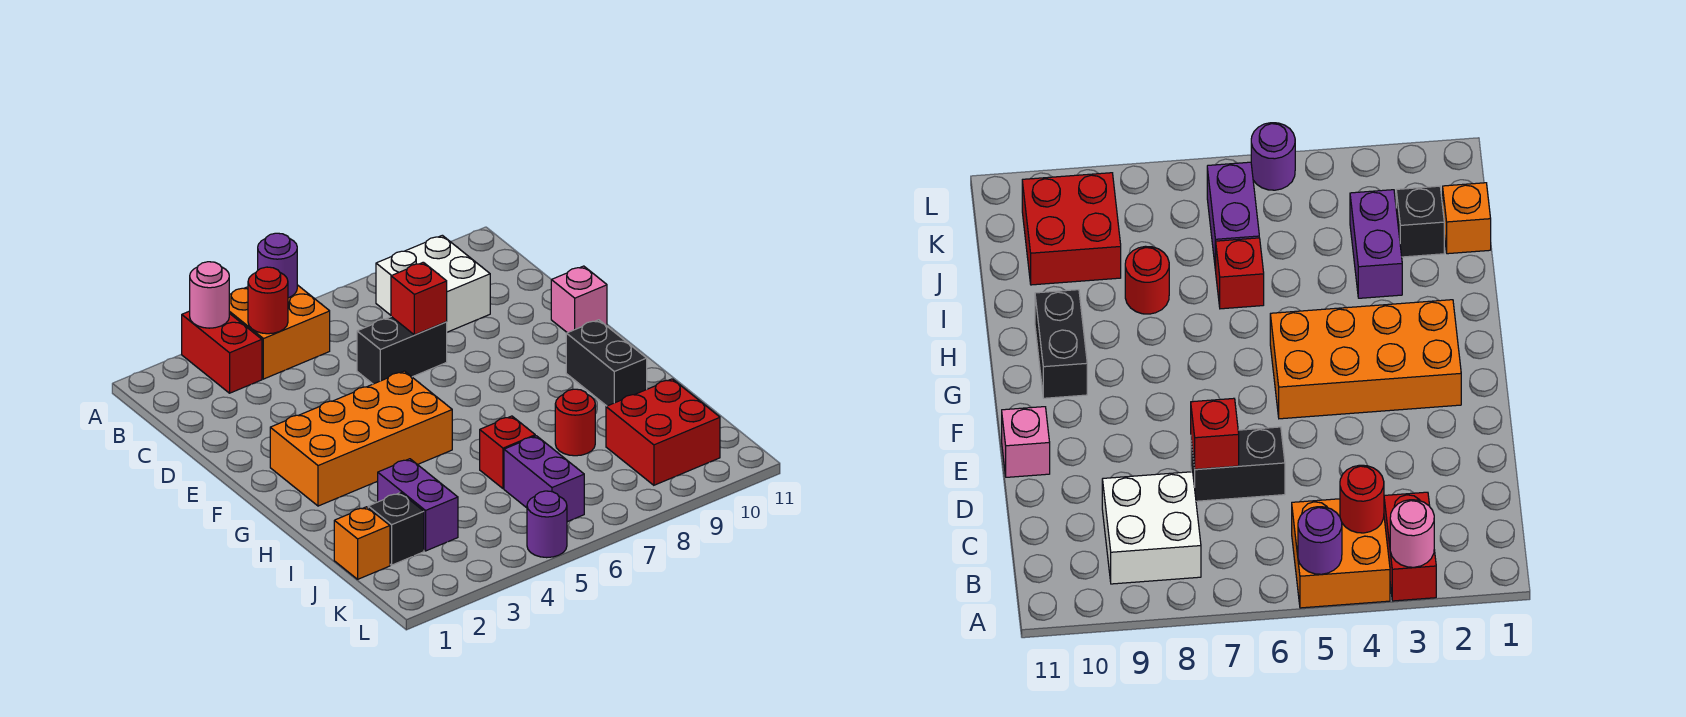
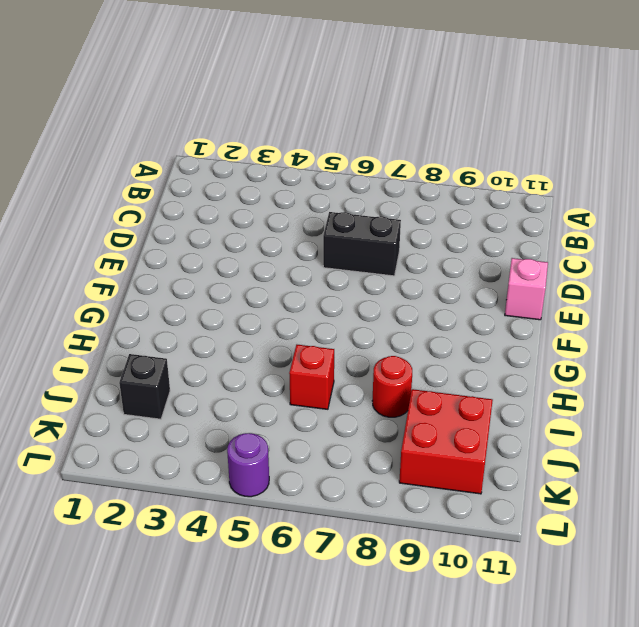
none -> red brick A3:B3 level 1
none -> orange brick A4:B5 level 1
none -> white brick B8:C9 level 1

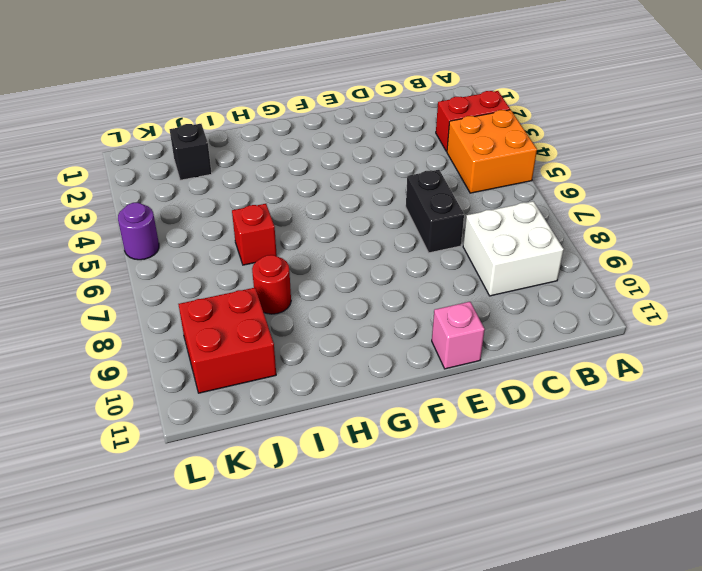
none -> orange brick F2:G5 level 1
none -> black brick G10:H10 level 1
none -> purple brick I3:J3 level 1

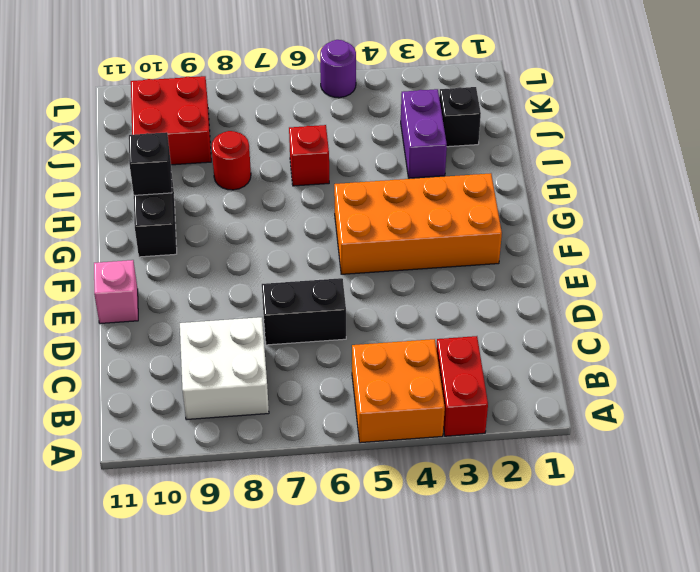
black brick H10 level 2 -> none
none -> orange brick J1 level 1
none -> purple brick J6:K6 level 1
none -> pink round brick A3 level 2

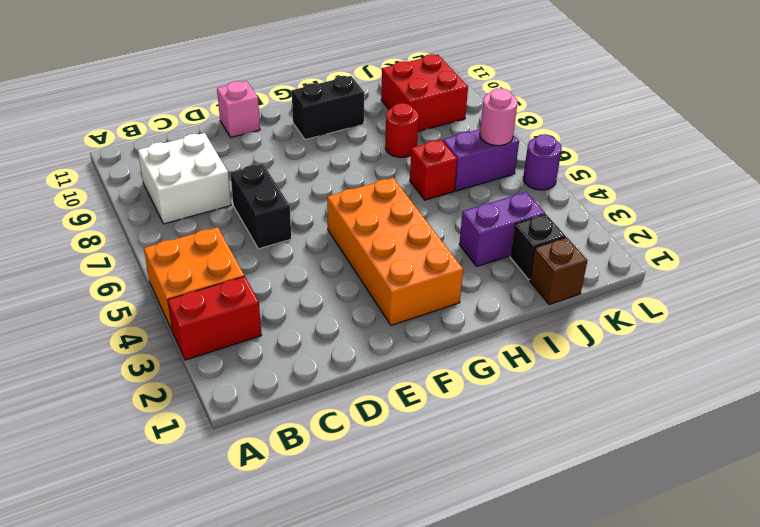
brown brick J1 level 1 -> orange brick J1 level 1
pink round brick K6 level 2 -> pink round brick A3 level 2
none -> purple round brick A5 level 2
none -> red round brick B4 level 2
none -> red brick D7 level 2

